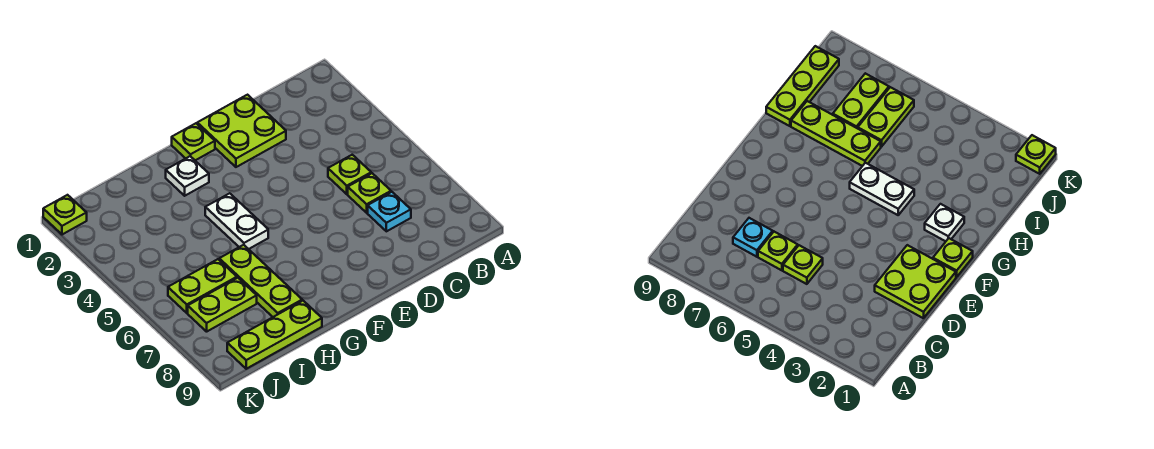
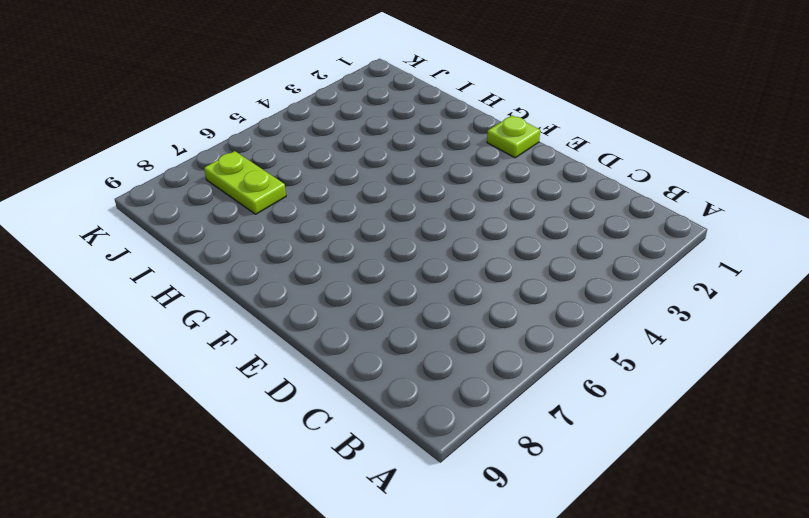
none -> lime plate C5 level 1
none -> lime plate C6 level 1
none -> cyan plate C7 level 1

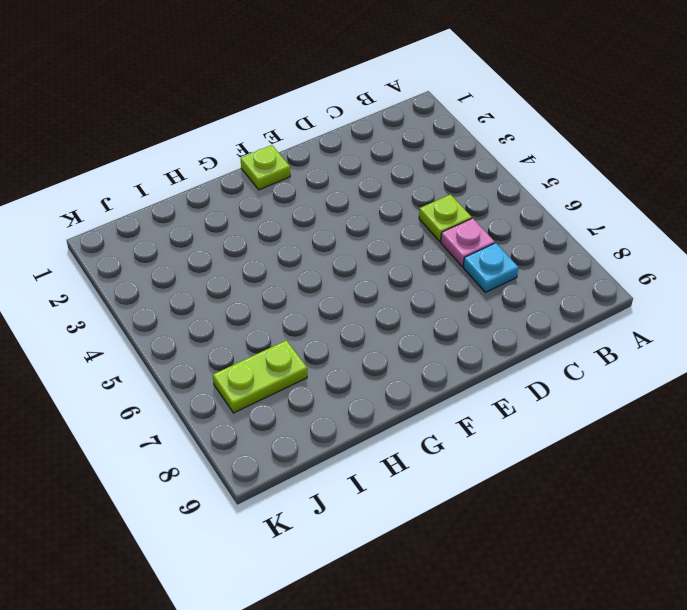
pink plate C6 level 1 -> lime plate C6 level 1
none -> lime plate D1:E2 level 1
none -> white plate G2 level 1
none -> white plate G4:G5 level 1

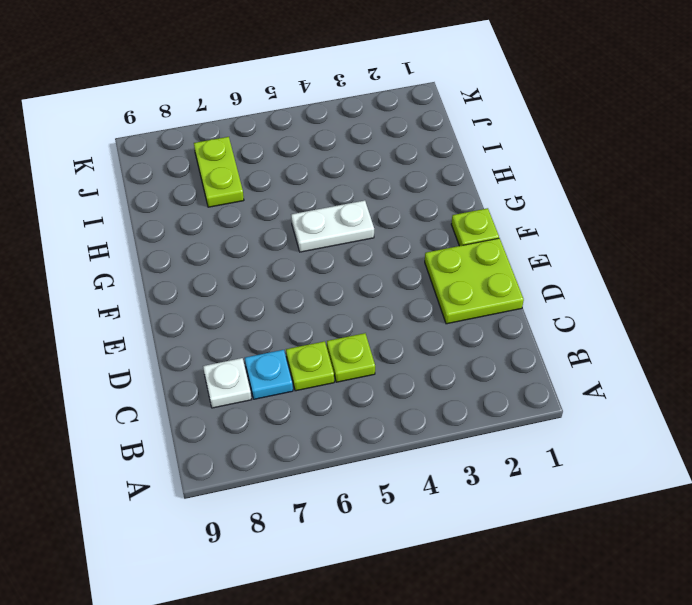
white plate C8 level 1 -> white plate G2 level 1
none -> lime plate H6:H8 level 1
none -> lime plate H9:J9 level 1
none -> lime plate I6:J6 level 1

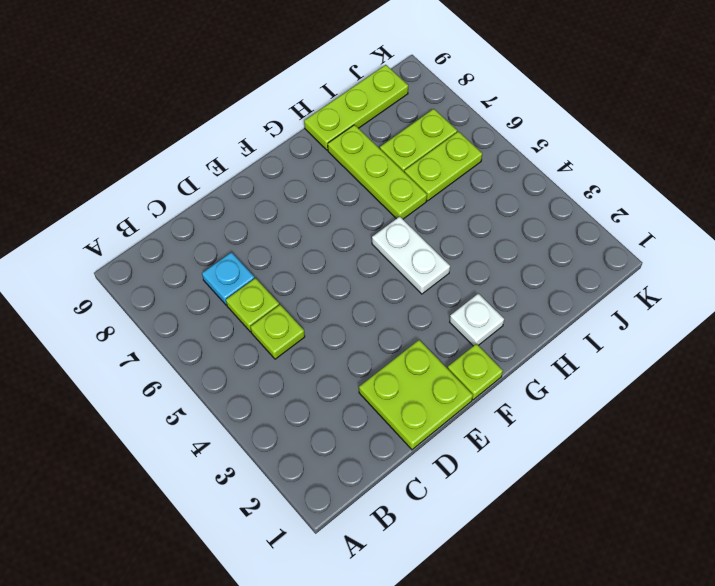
none -> lime plate K1 level 1

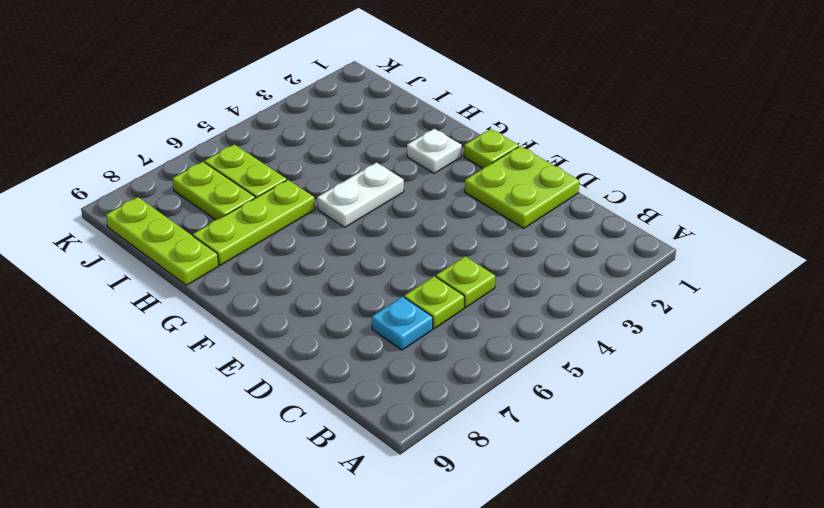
none -> lime plate K1 level 1

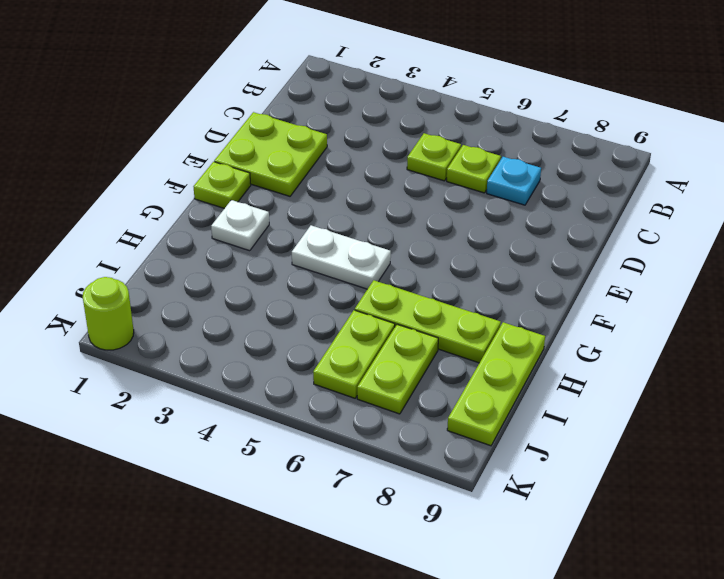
lime round brick K1 level 1 -> lime plate K1 level 1

